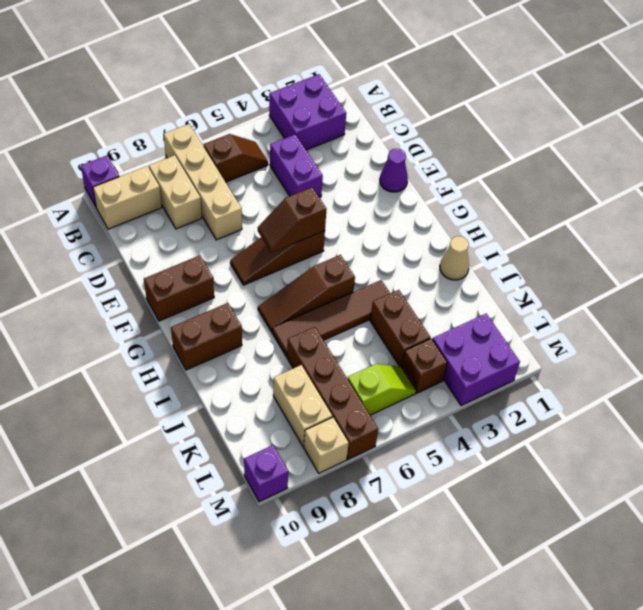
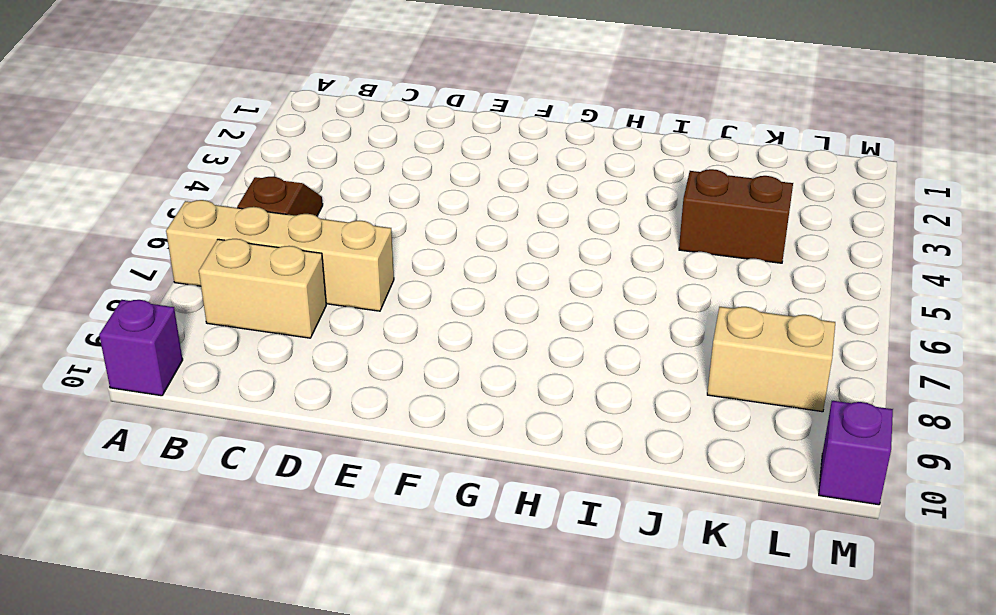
none -> purple brick A2:B3 level 1
none -> tan brick B9:B10 level 1
none -> purple brick C4:D4 level 1

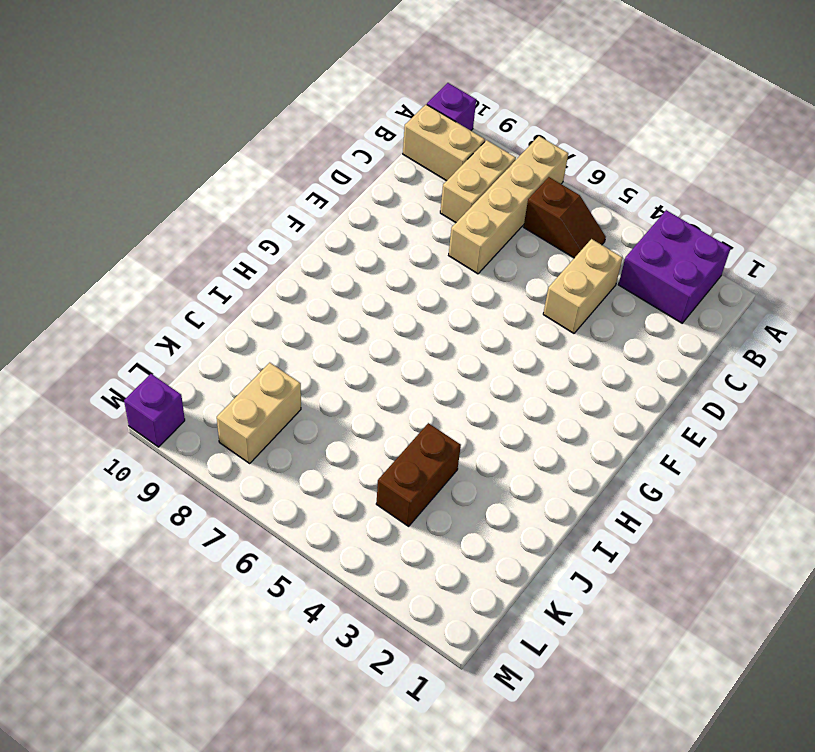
tan brick C4:D4 level 1 -> purple brick C4:D4 level 1
none -> purple cone E1 level 1
none -> brown slope F5:F7 level 1 top 5
none -> brown brick F9:F10 level 1

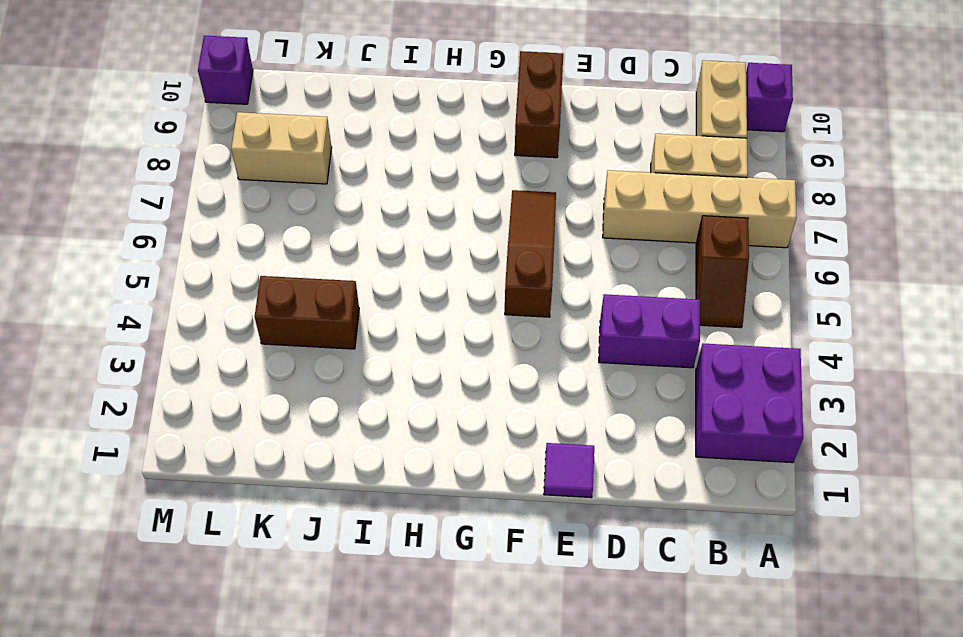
purple tile E1 level 1 -> purple cone E1 level 1
none -> brown slope H5:H7 level 1 top 5
none -> brown brick H9:H10 level 1
none -> tan cone I1 level 1

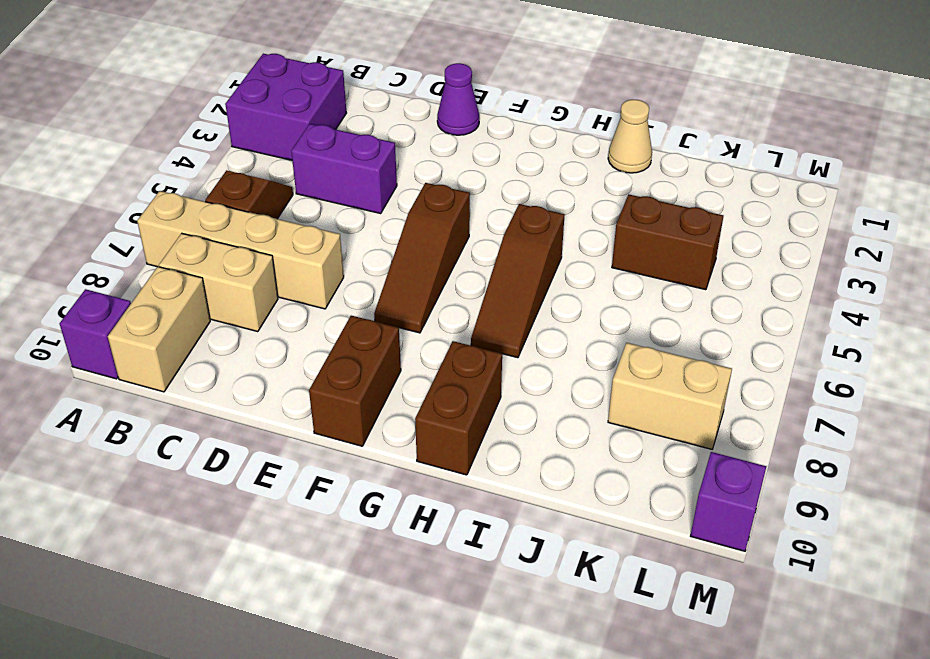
none -> brown tile I4:I7 level 1
none -> brown brick J7:M7 level 1
none -> purple brick L2:M3 level 1

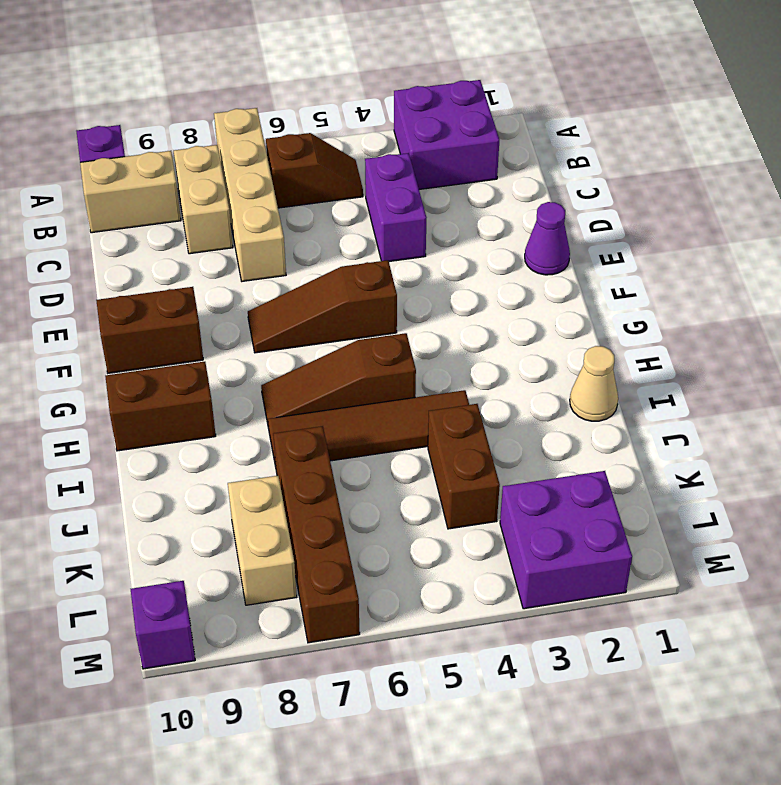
none -> brown brick L4 level 1
none -> lime slope L5:L6 level 1 top 6
none -> tan brick M8 level 1

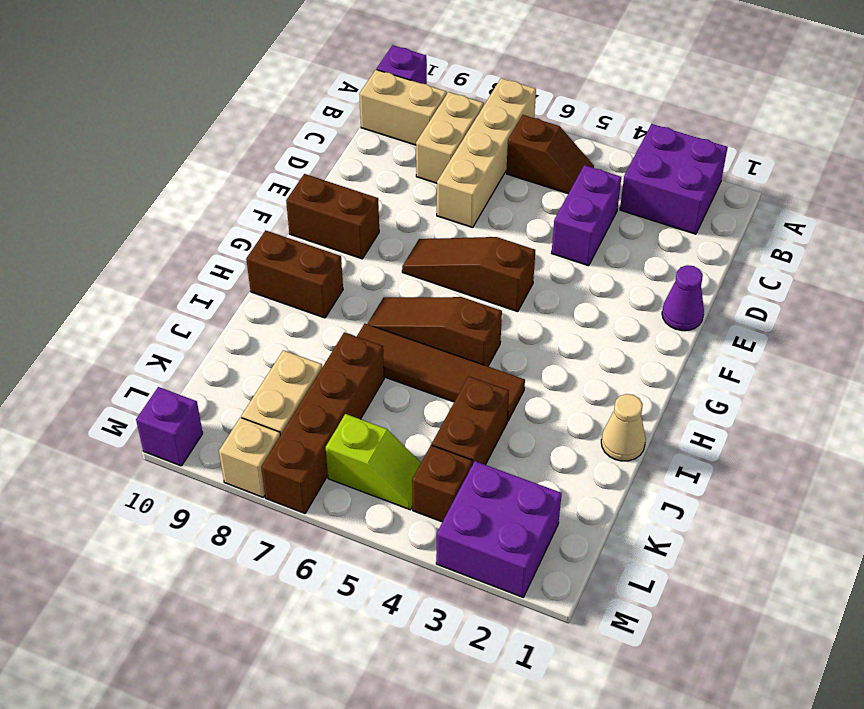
none -> brown slope F5:F6 level 2 top 5

